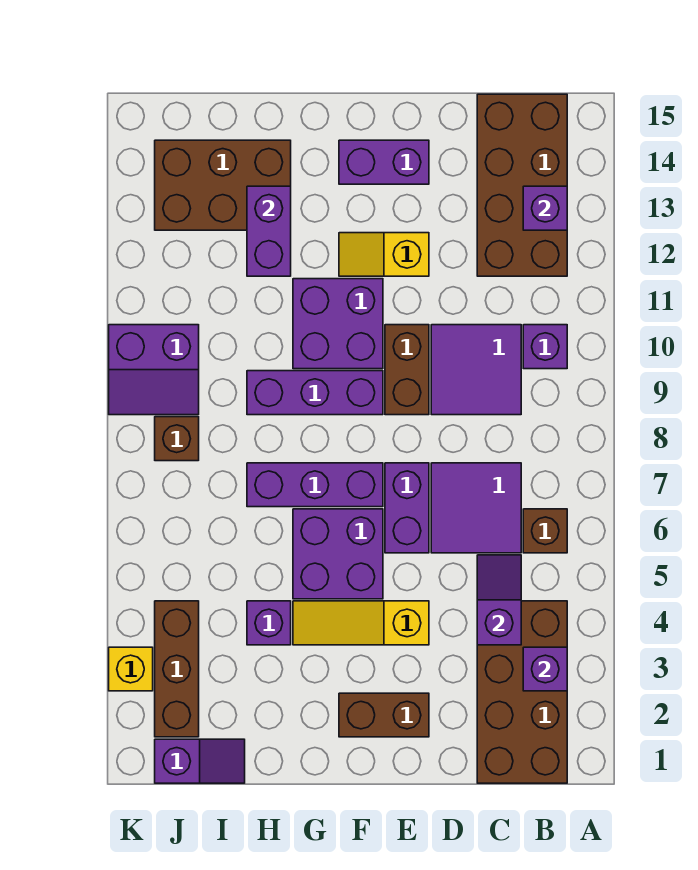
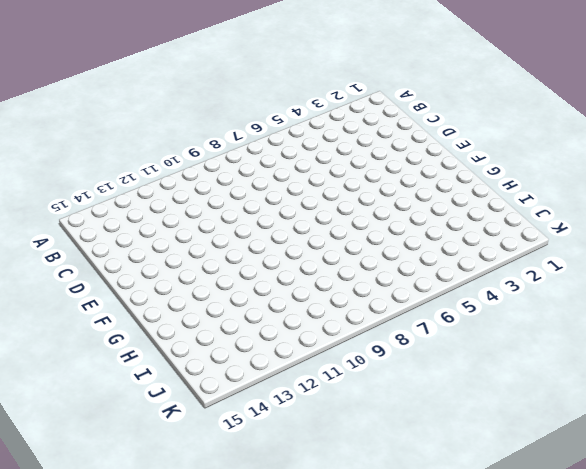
none -> brown brick B1:C4 level 1
none -> brown brick B6 level 1
none -> purple brick B10 level 1

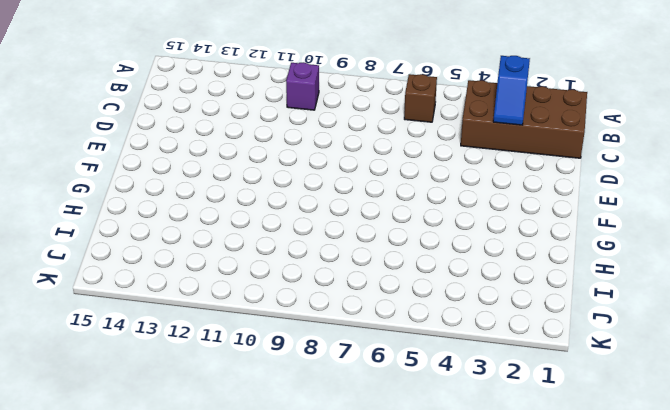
blue slope B3:C3 level 2 top B -> purple brick B3 level 2
none -> brown brick B12:C15 level 1
none -> purple tile C6:D7 level 1
none -> purple tile C9:D10 level 1

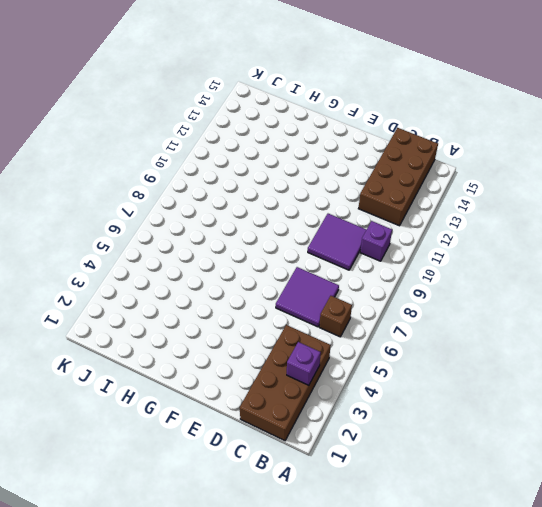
none -> brown brick E2:F2 level 1
none -> yellow slope E4:G4 level 1 top E
none -> purple brick E6:E7 level 1

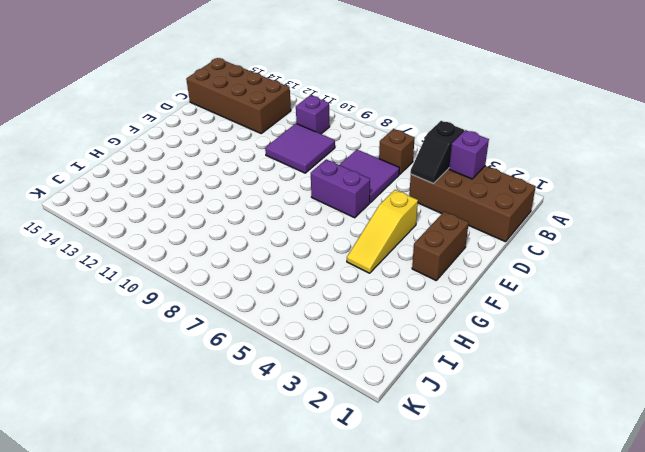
black slope B4:C4 level 2 top B -> purple slope C4:C5 level 2 top 4
none -> brown brick E9:E10 level 1
none -> yellow slope E12:F12 level 1 top E
none -> purple brick E14:F14 level 1

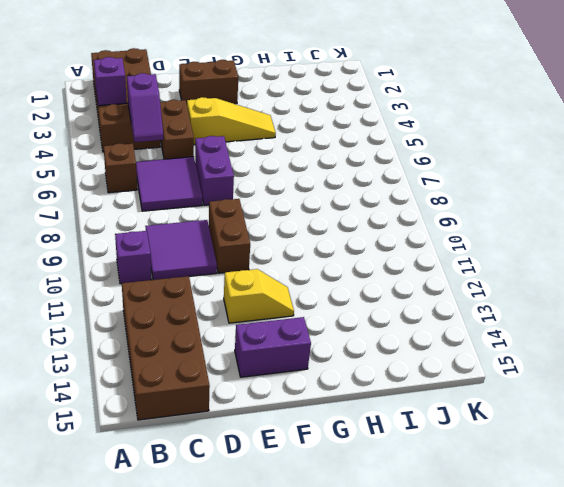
brown brick D4:D5 level 1 -> none
none -> purple brick F5:G6 level 1
none -> purple brick F7:H7 level 1
none -> purple brick F9:H9 level 1

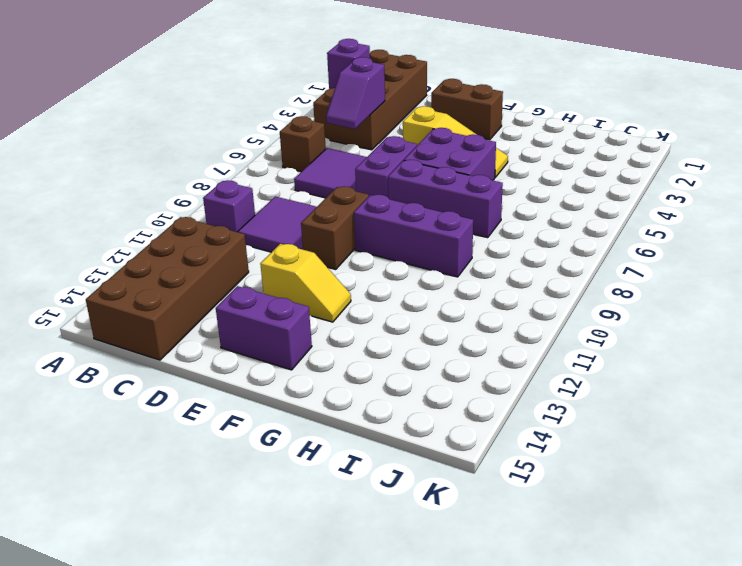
none -> purple brick F10:G11 level 1
none -> purple brick H4 level 1
none -> brown brick H13:J14 level 1

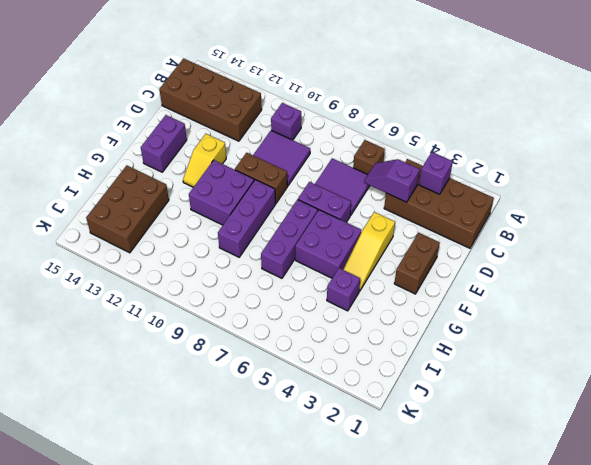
none -> purple slope I1:J1 level 1 top J
none -> brown brick J2:J4 level 1
none -> brown brick J8 level 1

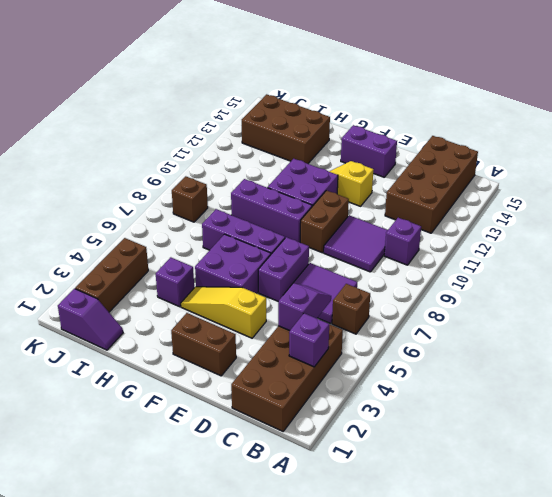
none -> purple slope J9:K10 level 1 top 10
none -> yellow brick K3 level 1
none -> purple brick B13 level 2

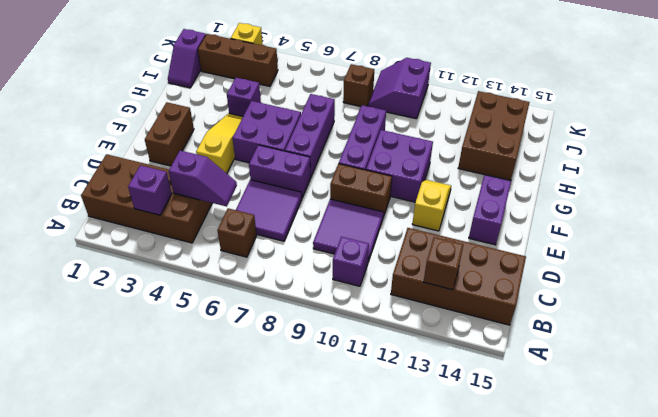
brown brick B13 level 2 -> purple brick B13 level 2
none -> purple brick H12:H13 level 2

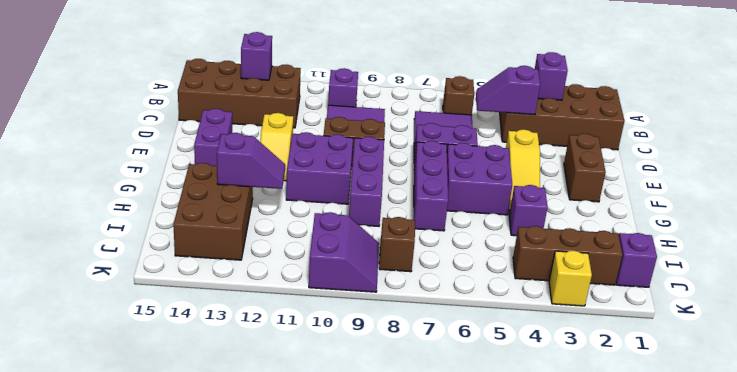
purple slope H12:H13 level 2 top 13 -> purple brick H12:H13 level 2

